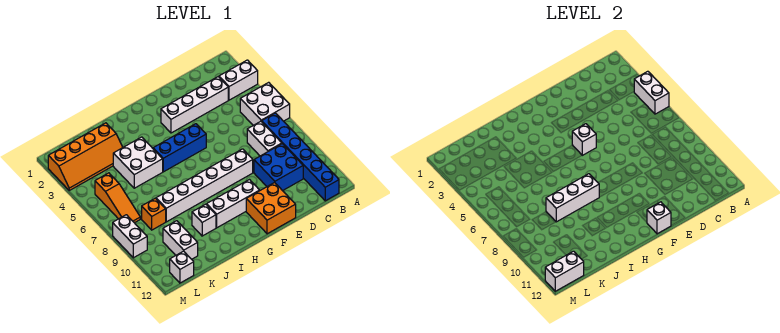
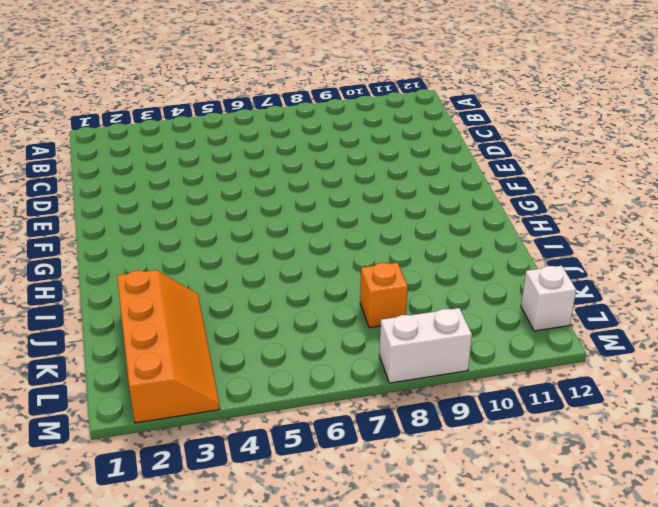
none -> white brick A3:B3 level 1
none -> white brick A5:B6 level 1
none -> blue brick B7:B12 level 1

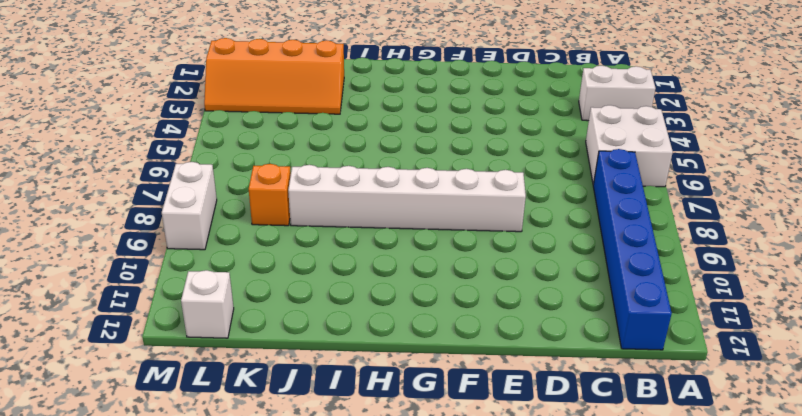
none -> white brick C3:F3 level 1
none -> white brick C7:C8 level 1
none -> blue brick C9:D10 level 1

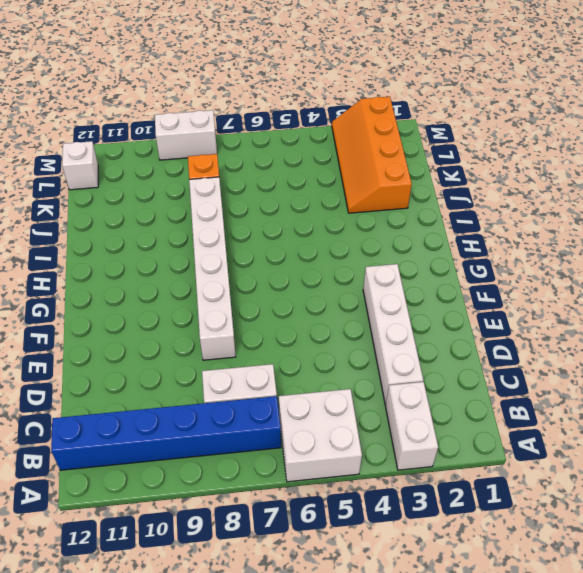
none -> blue brick C9:D10 level 1
none -> orange brick E11:F12 level 1
none -> blue brick F5:H5 level 1

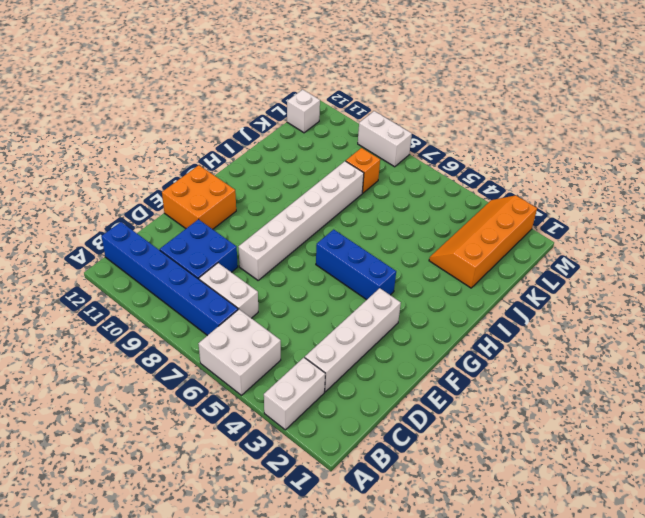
blue brick G4:G6 level 1 -> blue brick F5:H5 level 1
none -> white brick F10:H10 level 1
none -> white brick I4:J5 level 1
none -> white brick I10 level 1

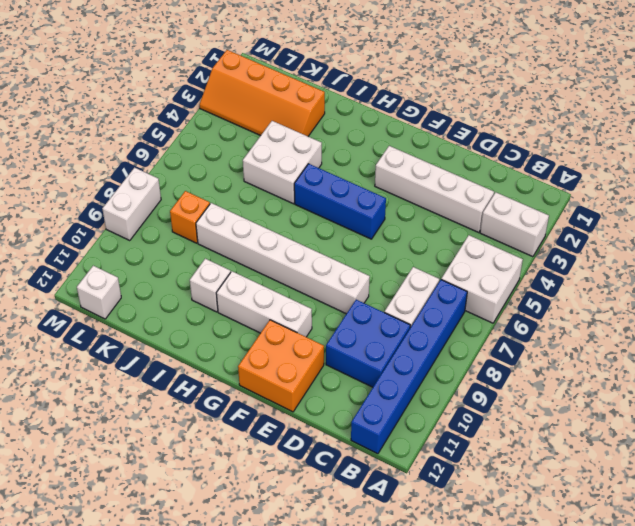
none -> white brick K10:K11 level 1
none -> orange slope L5:L7 level 1 top 5
none -> white brick A4:A5 level 2

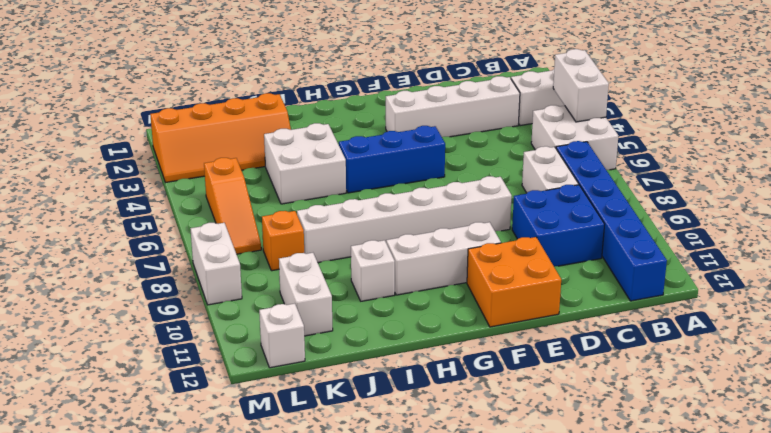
none -> white brick F5 level 2
none -> white brick F12 level 2
none -> white brick H8:J8 level 2

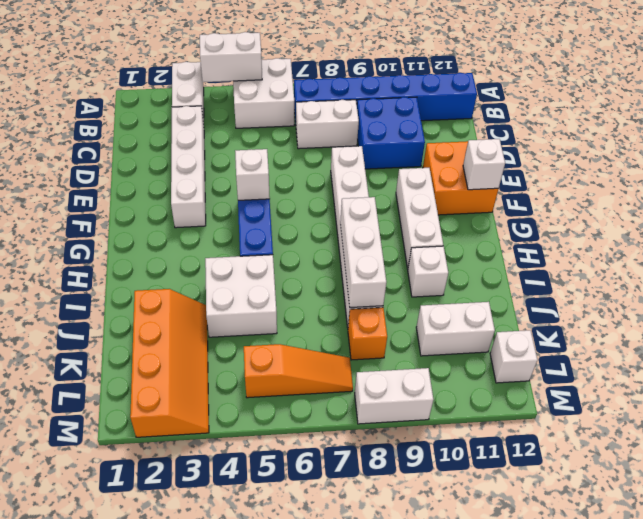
none -> white brick L12:M12 level 2

